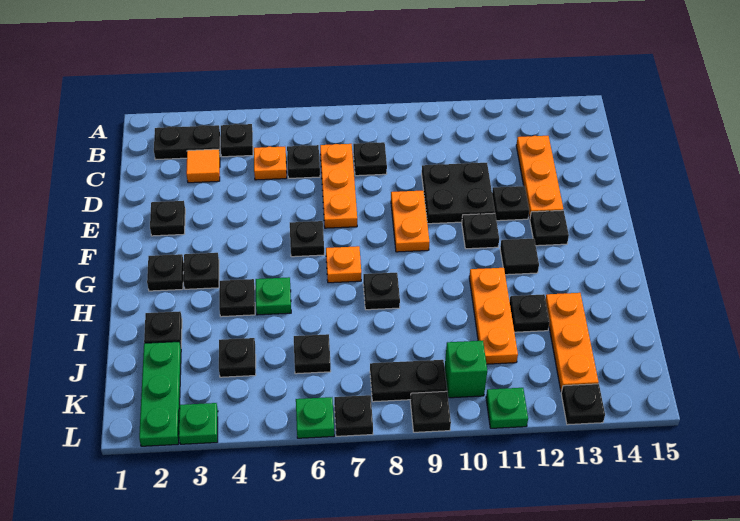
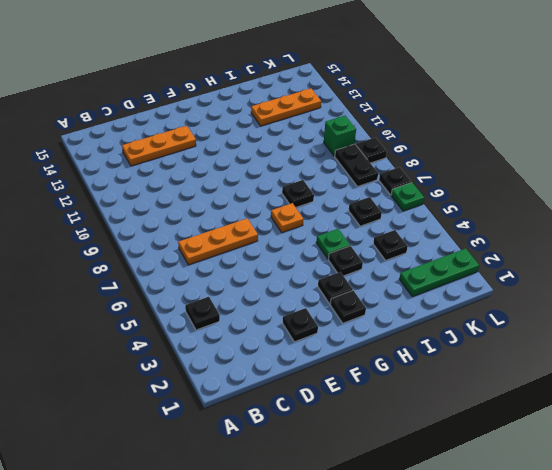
none -> black plate B2:B3 level 1
none -> orange tile C3 level 1
none -> orange plate C5 level 1
none -> black plate C6 level 1

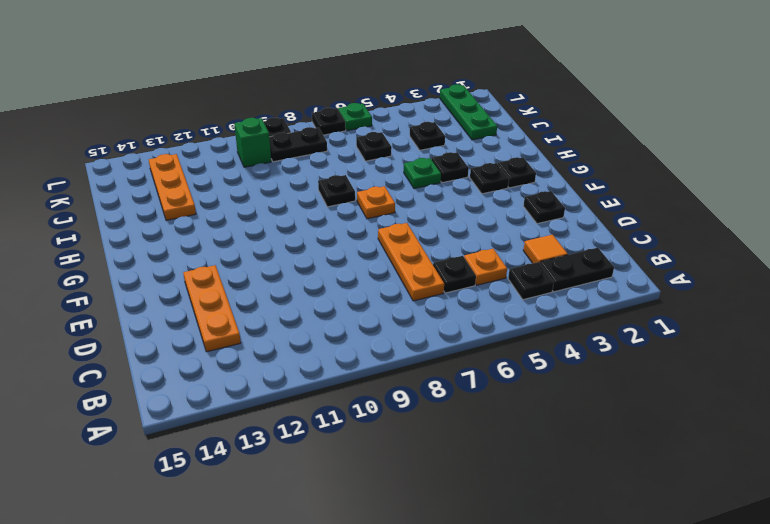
none -> black plate C8 level 1
none -> black plate D10:E11 level 1
none -> orange plate E9:F9 level 1
none -> black plate E12 level 1

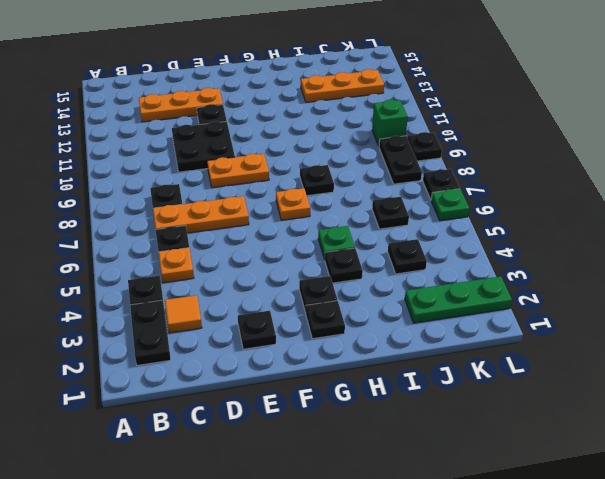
none -> black plate F6 level 1
none -> black plate F11 level 1
none -> black plate F13 level 1
none -> black tile G12 level 1

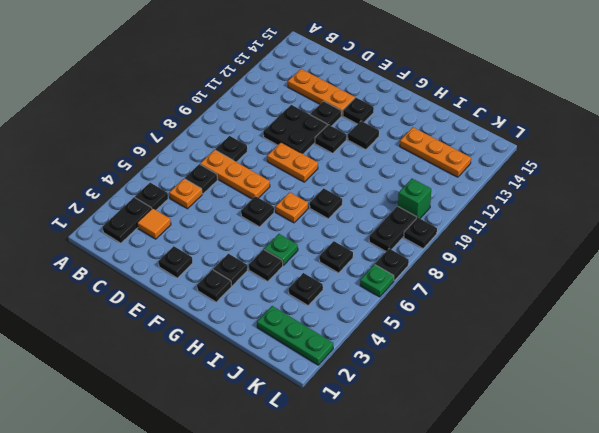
none -> orange plate H11:J11 level 1
none -> black plate I2 level 1
none -> black plate I12 level 1
none -> green plate L3 level 1

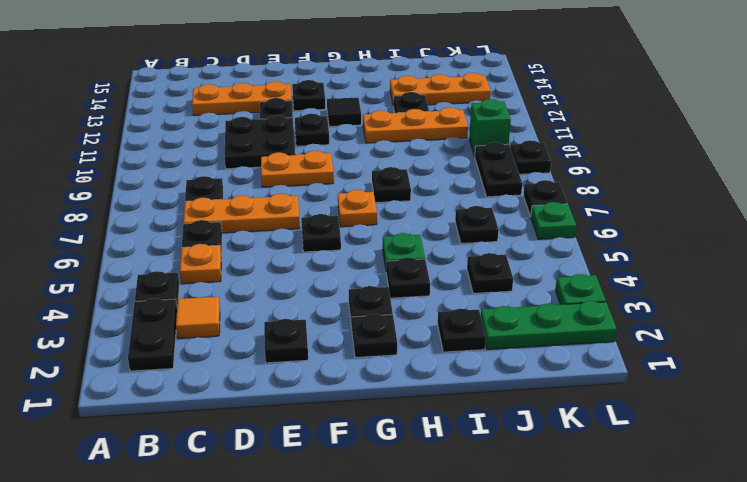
none -> green plate L11 level 1
none -> black plate L13 level 1

